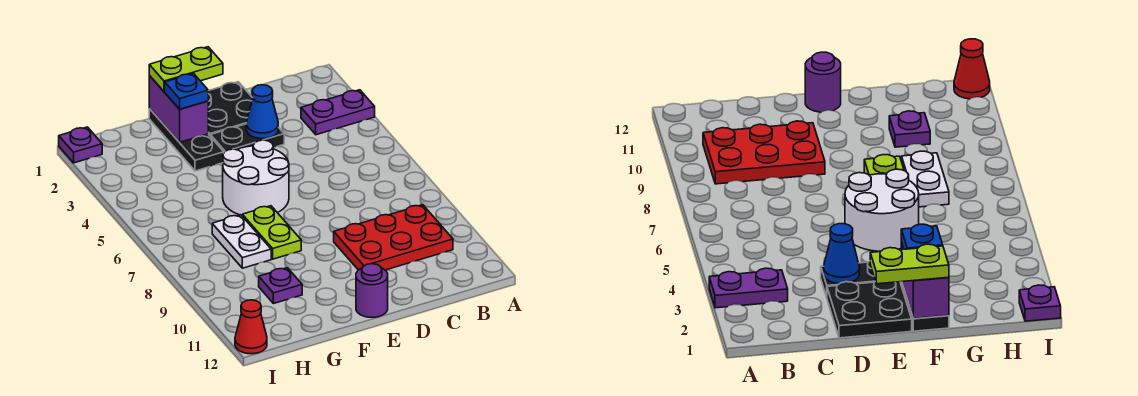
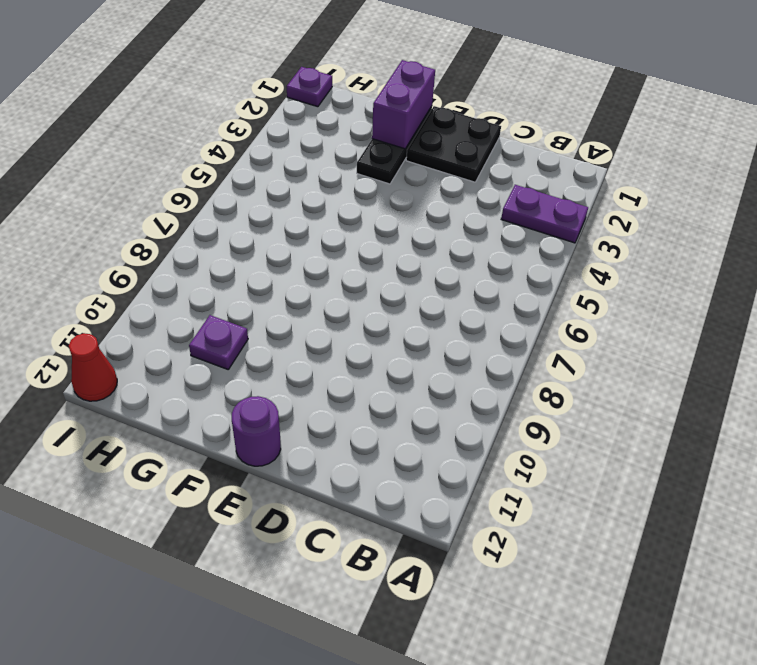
none -> red plate B9:D10 level 1
none -> black plate D3:E3 level 1
none -> white round brick E5:F6 level 1

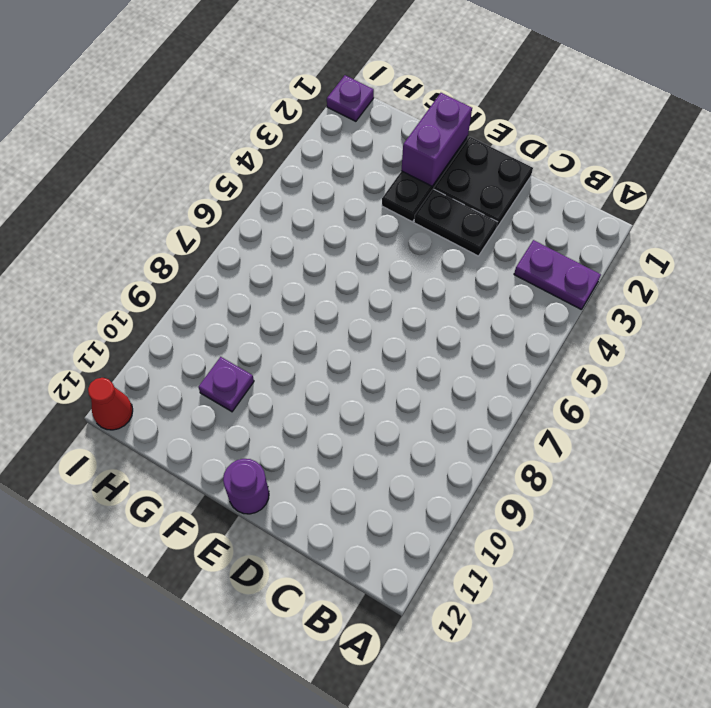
none -> red plate B9:D10 level 1
none -> white round brick E5:F6 level 1
none -> lime plate F7:F8 level 1

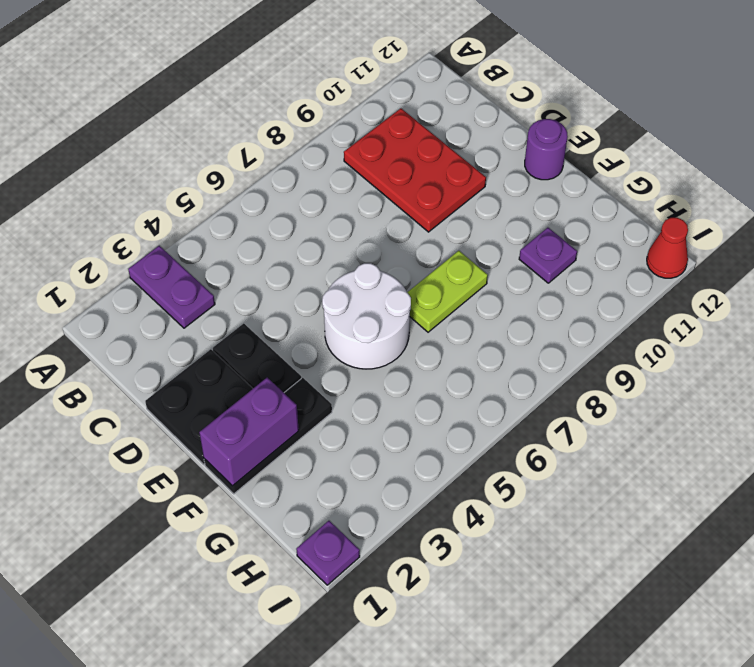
none -> white plate G7:G8 level 1
none -> blue cone D3 level 2
none -> lime plate E1:F1 level 3

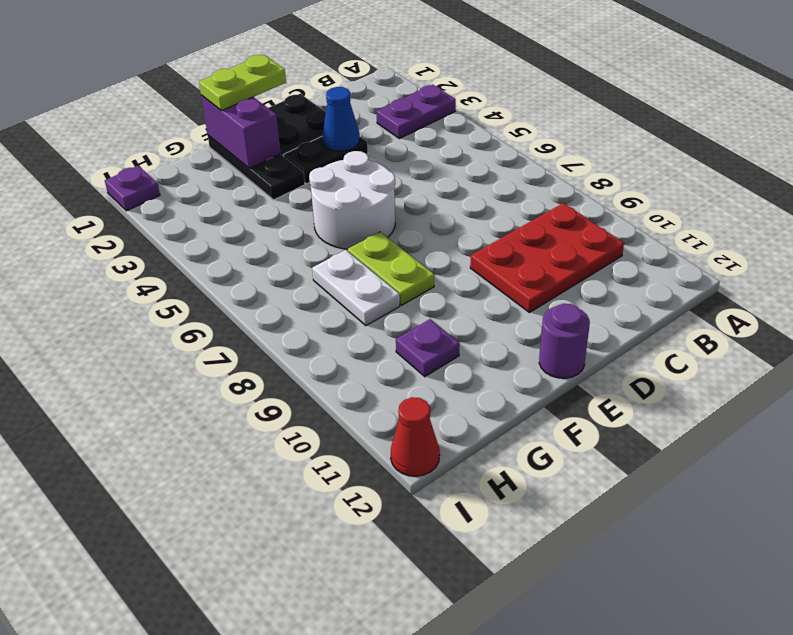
none -> blue plate F2 level 3

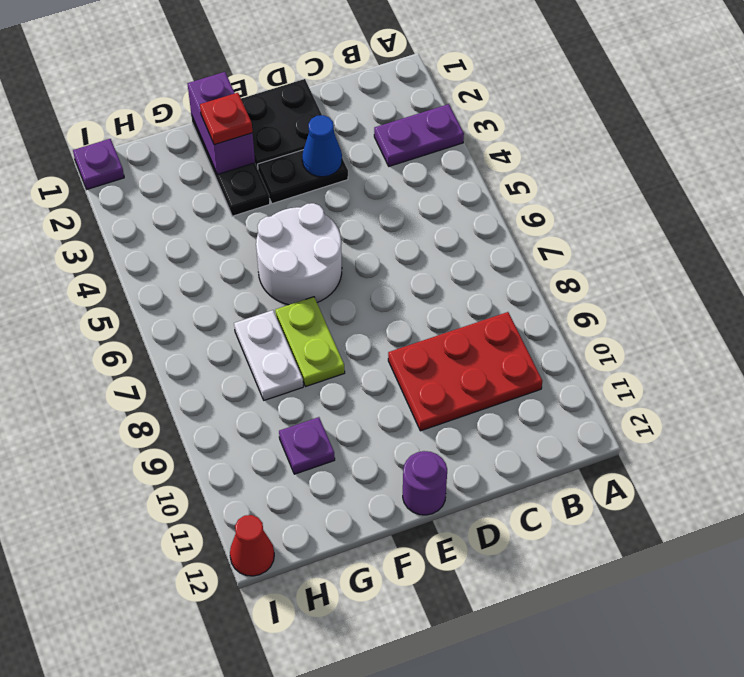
red plate F2 level 3 -> blue plate F2 level 3
none -> lime plate E1:F1 level 3

